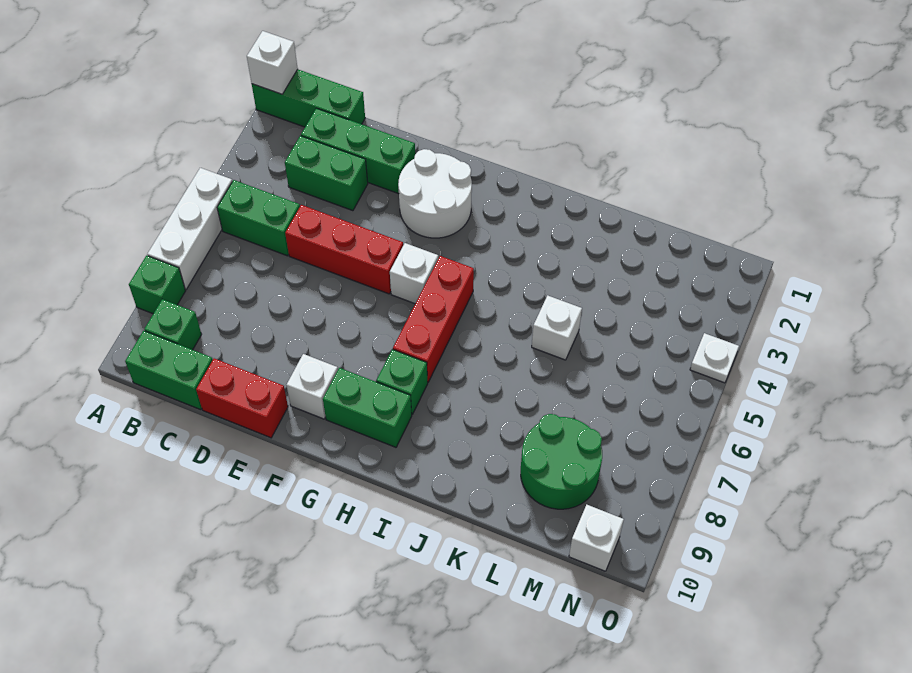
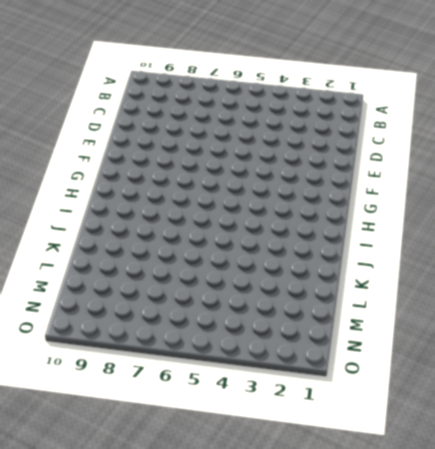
none -> green brick A1:C1 level 1
none -> white brick A5:A7 level 1
none -> green brick A8 level 1

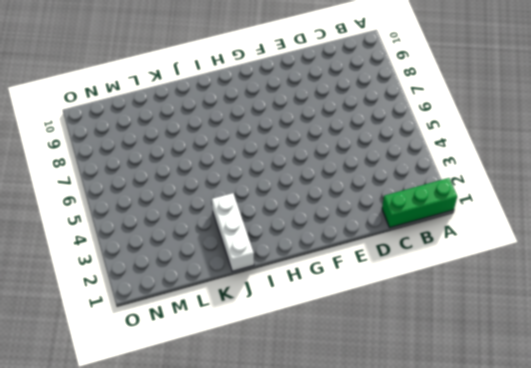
white brick J1:J3 level 1 -> white brick A5:A7 level 1
none -> green brick A8 level 1
none -> green brick B5:C5 level 1
none -> green brick B9 level 1

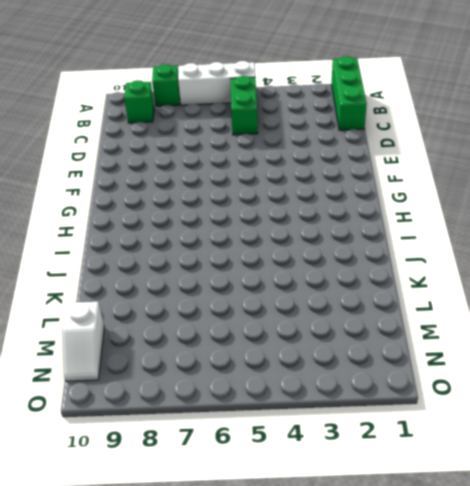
white slope M10:N10 level 1 top M -> white brick N10 level 1
none -> green brick B10:C10 level 1
none -> green brick C2:E2 level 1
none -> green brick C3:D3 level 1

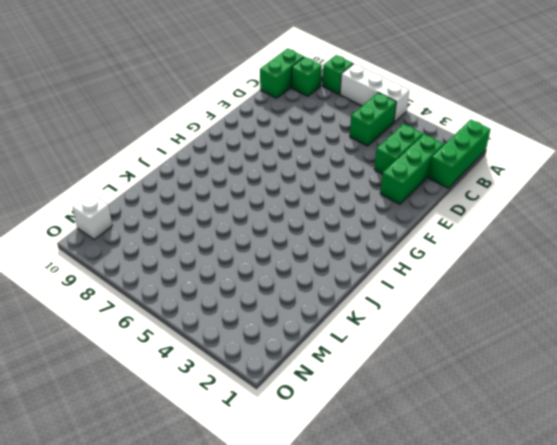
none -> red brick D5:F5 level 1
none -> red brick D10:E10 level 1
none -> white round brick F2:G3 level 1

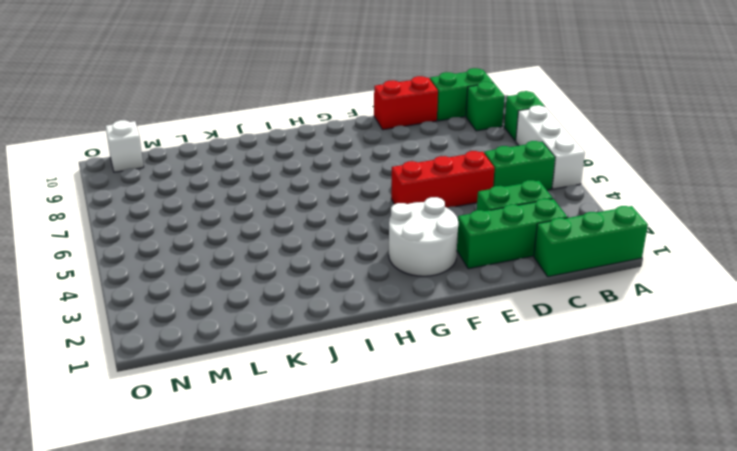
none -> white brick F9 level 1
none -> white brick G5 level 1
none -> green brick G9:H9 level 1

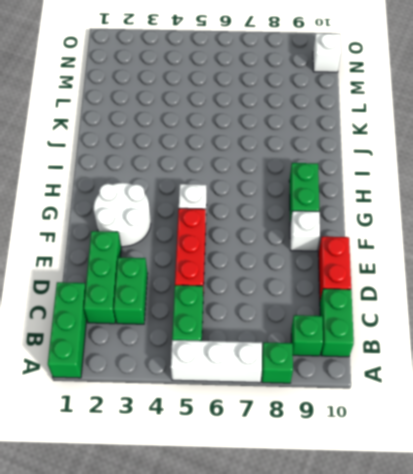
none -> red brick H5:H7 level 1
none -> green brick H8 level 1
none -> white brick K5 level 1

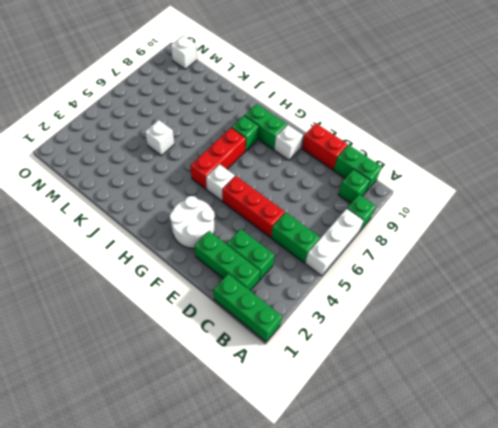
none -> green round brick L8:M9 level 1
none -> white plate O4 level 1
none -> white brick A1 level 2

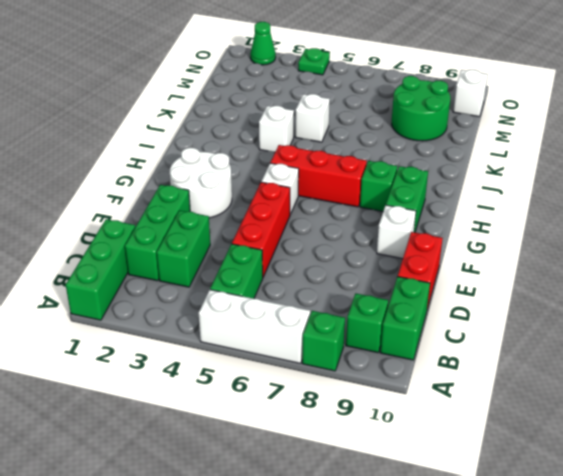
white brick J4 level 1 -> white brick A1 level 2
green cone O2 level 1 -> none
green plate O4 level 1 -> white plate O4 level 1

